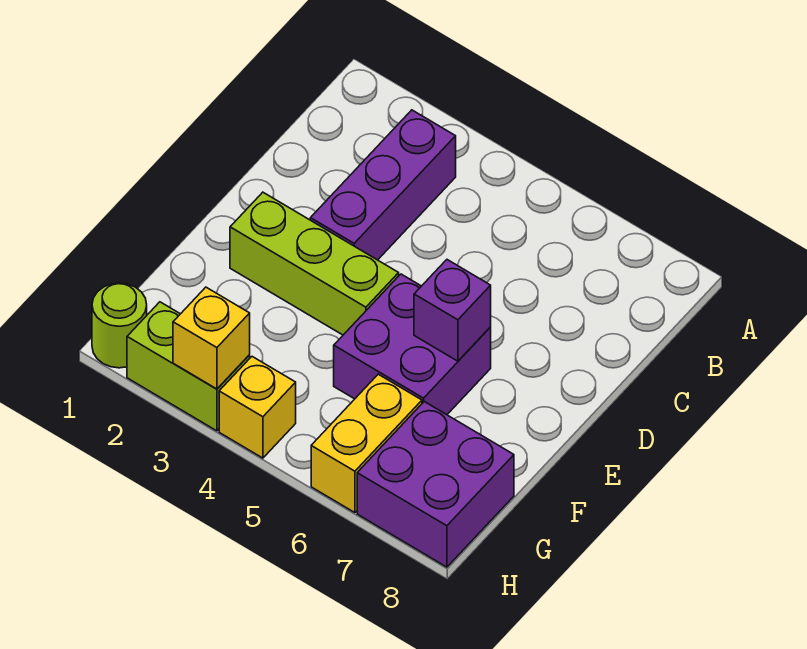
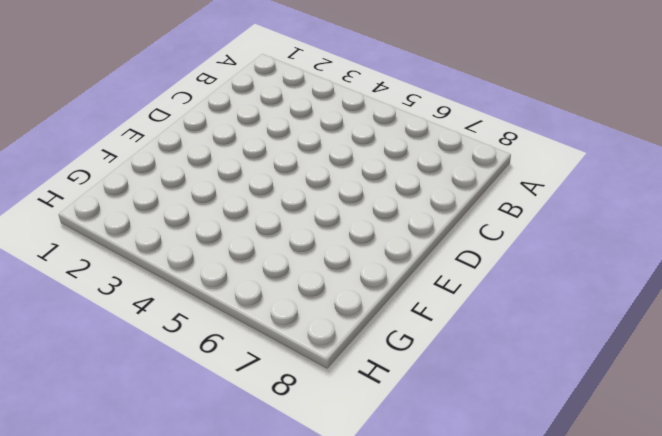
none -> purple brick B3:D3 level 1
none -> lime brick E2:E4 level 1

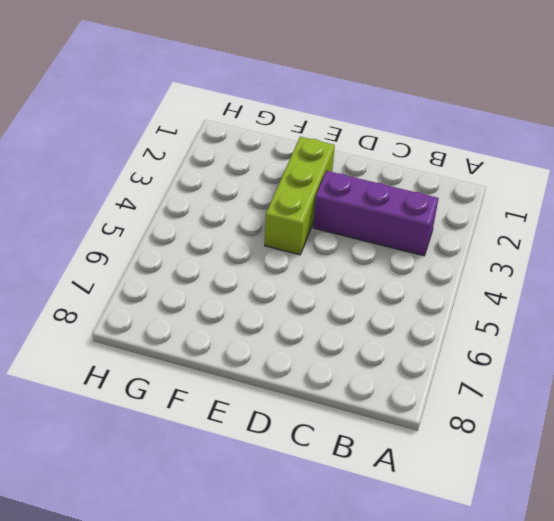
none -> purple brick E5:F6 level 1
none -> yellow brick G6:H6 level 1

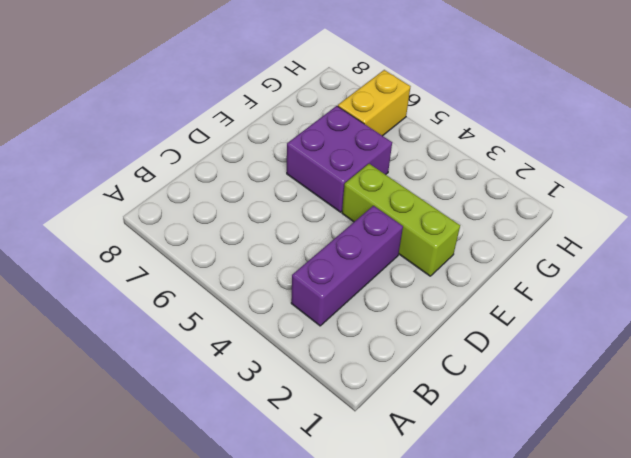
none -> purple brick G7:H8 level 1
none -> lime round brick H1 level 1

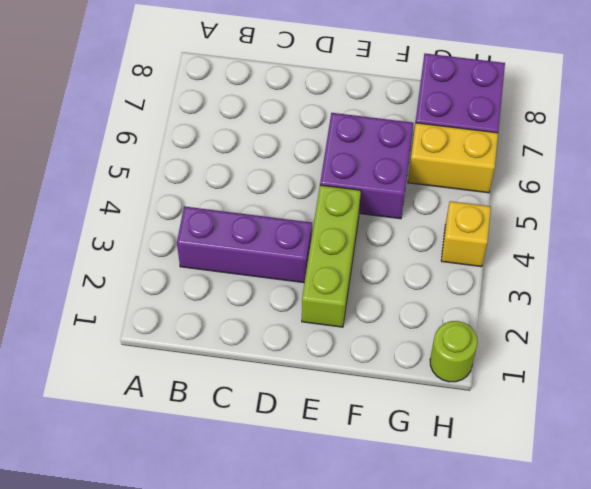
none -> lime brick H2:H3 level 1
none -> purple brick E6 level 2

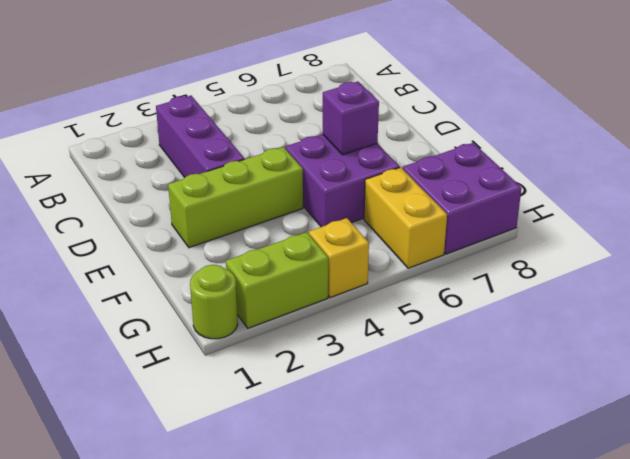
none -> yellow brick H3 level 2

